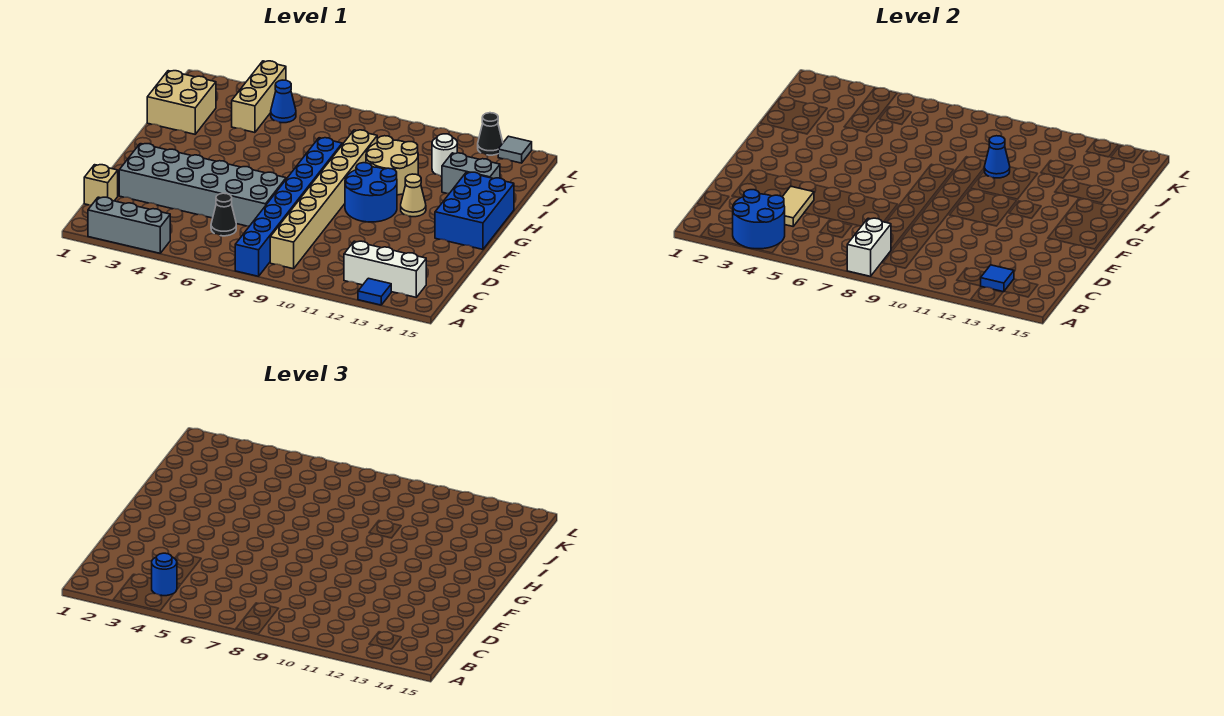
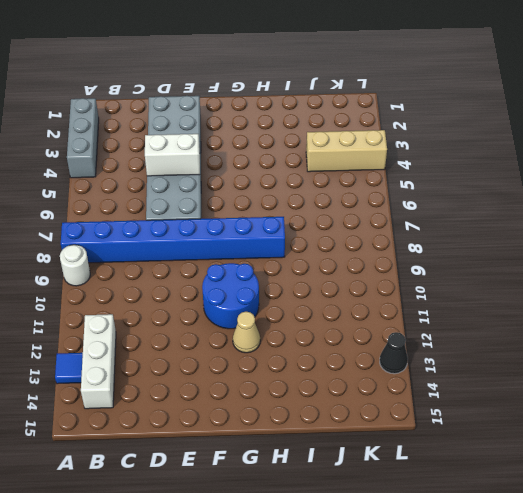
white round brick A9 level 1 -> white round brick J12 level 1
white brick D5:E5 level 2 -> white brick A8:B8 level 2
none -> tan brick B9:I9 level 1
none -> tan brick C1 level 1
none -> black cone C6 level 1

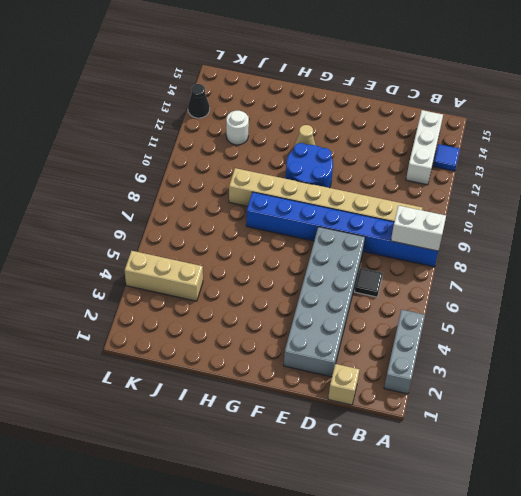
black tile C6 level 1 -> black cone C6 level 1
none -> blue brick F14:H15 level 1
none -> tan round brick H10:I11 level 1
none -> tan brick I1:J2 level 1

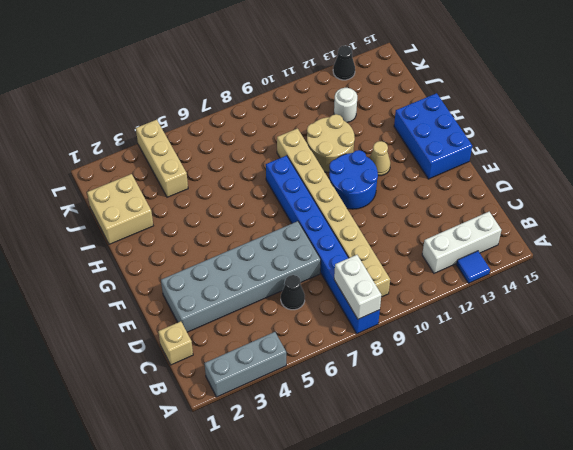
none -> grey brick I13:I14 level 1
none -> blue cone K5 level 1
none -> grey tile L14 level 1

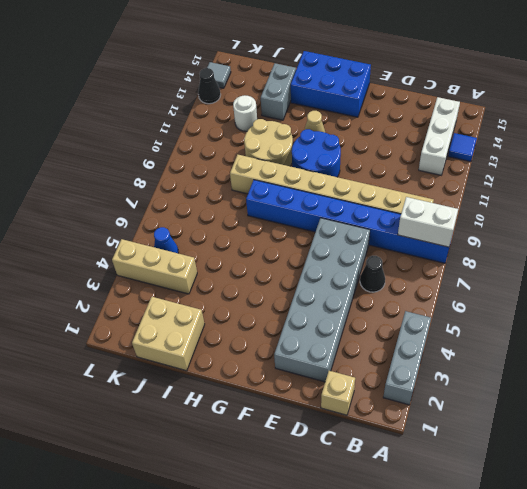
none -> blue round brick A3:B4 level 2
none -> blue tile B13 level 2
none -> tan tile C4:D4 level 2

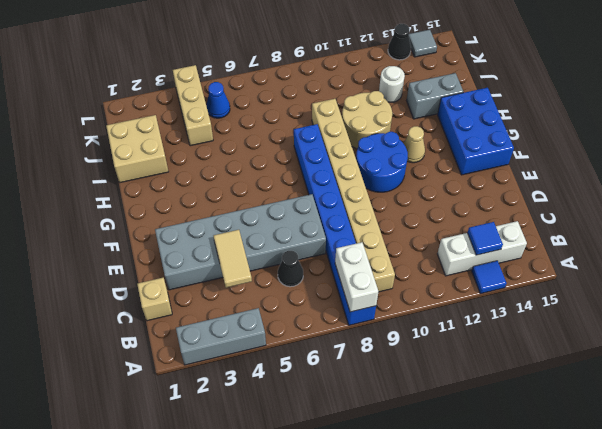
none -> blue round brick A3:B4 level 2
none -> blue cone I10 level 2
none -> blue round brick B4 level 3

